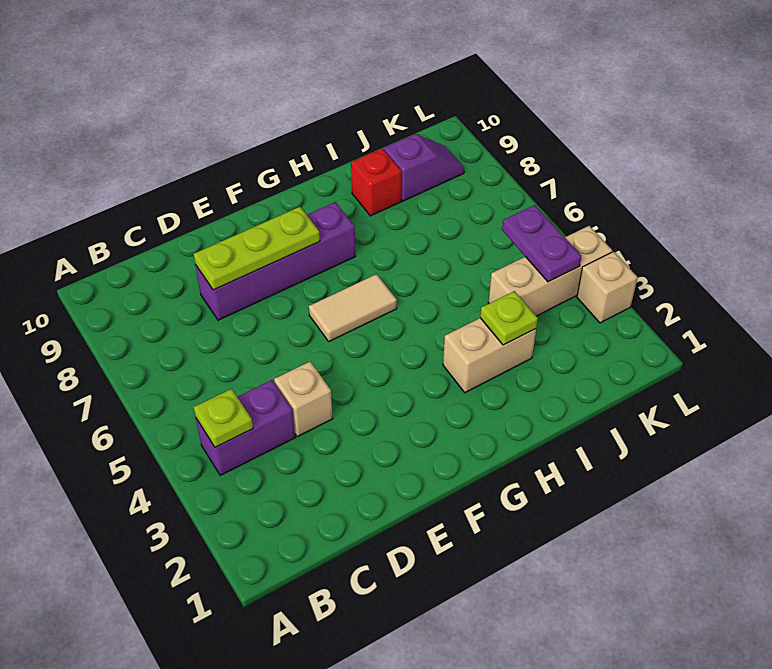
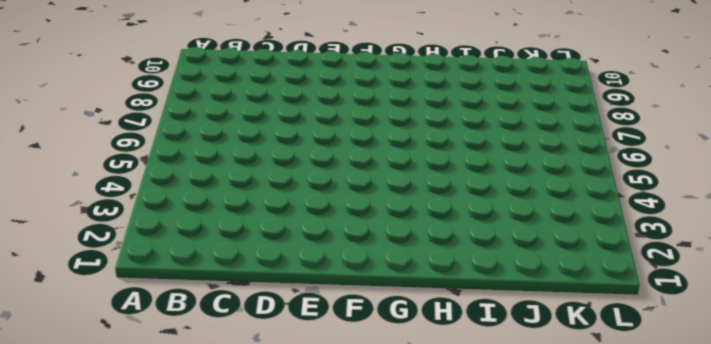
none -> purple brick B4:C4 level 1
none -> tan brick D4 level 1
none -> purple brick D8:G8 level 1

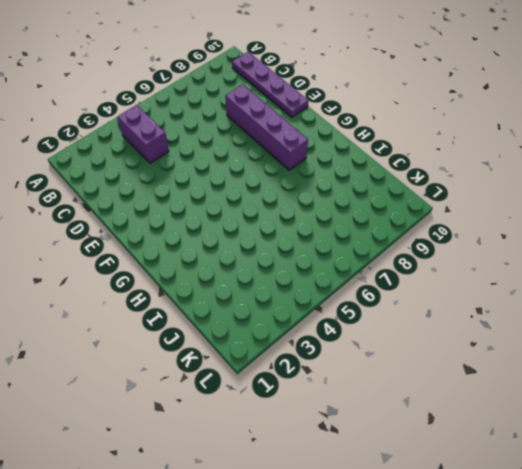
purple plate B10:E10 level 1 -> none
none -> tan brick D4 level 1
none -> tan tile F6:G6 level 1
none -> tan brick H3:I3 level 1

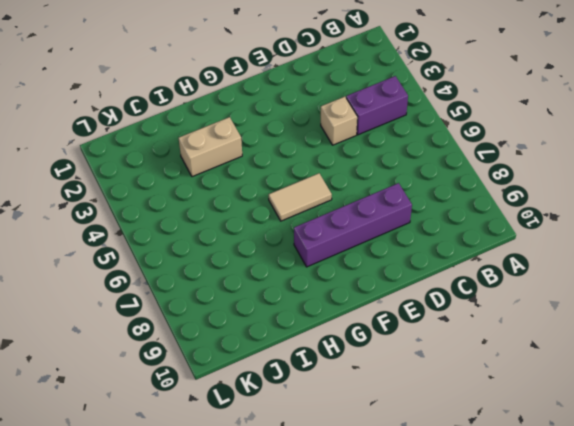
none -> red brick I9 level 1
none -> tan brick J4:L4 level 1
none -> purple slope J9:K9 level 1 top J

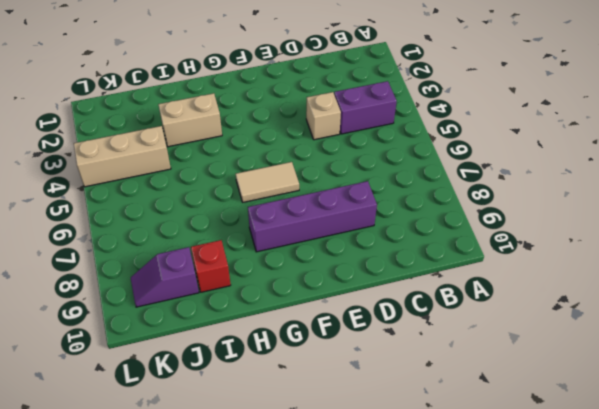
none -> tan brick L3 level 1
none -> lime plate B4 level 2
none -> lime plate D8:F8 level 2

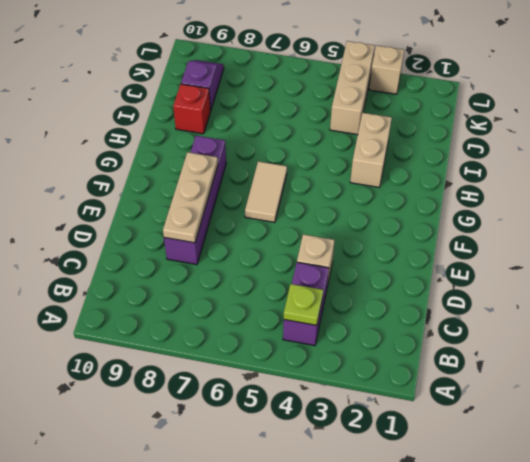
tan plate D8:F8 level 2 -> lime plate D8:F8 level 2
none -> lime plate I3 level 2
none -> purple plate K4:K5 level 2

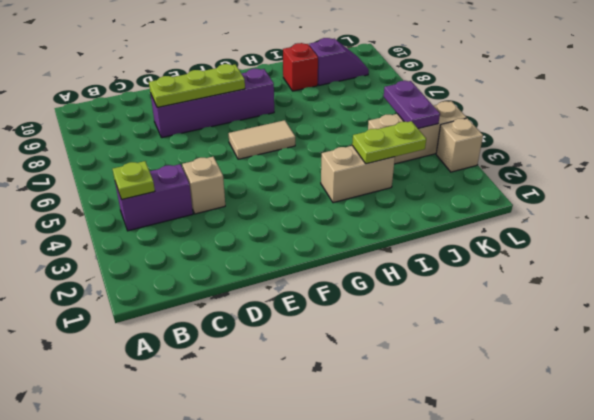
lime plate I3:J3 level 2 -> lime plate I3 level 2

